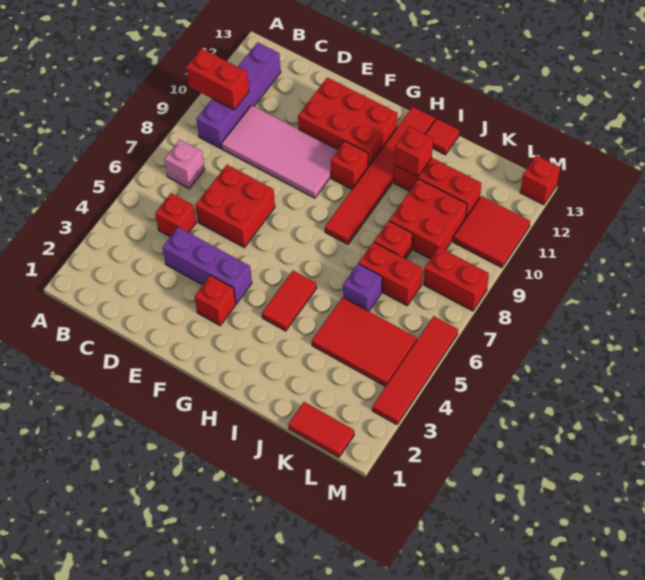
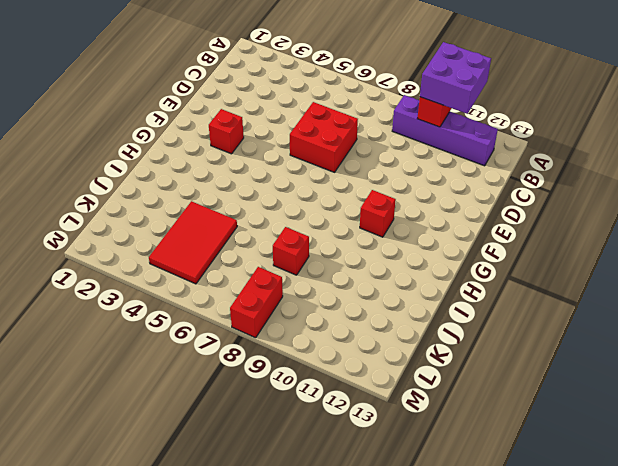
purple brick A10:B11 level 3 -> none
none -> pink brick B7 level 1
none -> red brick C5 level 1
none -> pink tile C9:F10 level 1

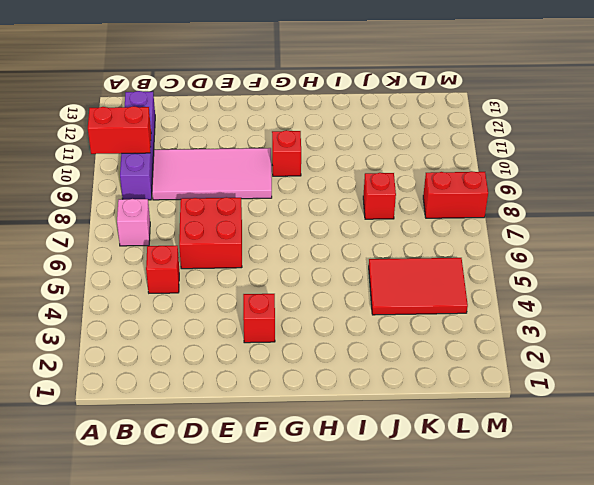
none -> purple brick D4:F4 level 1
none -> red brick E11:G12 level 1
none -> red tile H4:H5 level 1

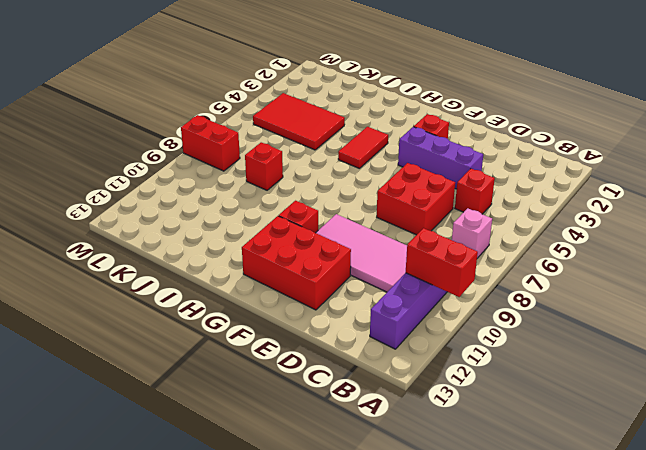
none -> red tile H8:H13 level 1
none -> red brick I11:K11 level 1
none -> red tile I13 level 1

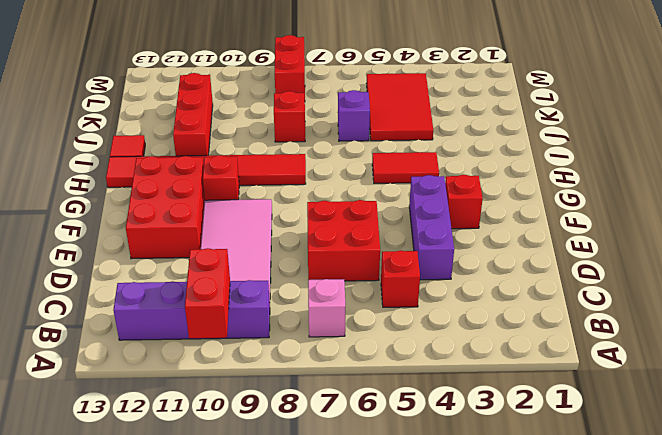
none -> red brick J7:K7 level 1
none -> red brick J9:K10 level 1
none -> red tile K1:L1 level 1

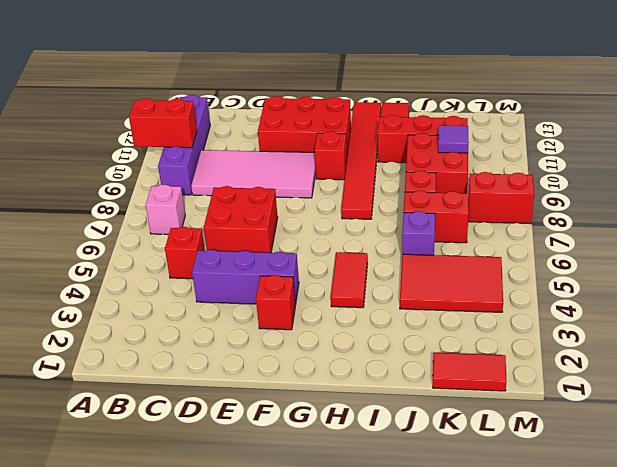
purple tile K10 level 2 -> none
none -> red tile L10:M11 level 1
none -> red tile M3:M6 level 1
none -> red brick M13 level 1

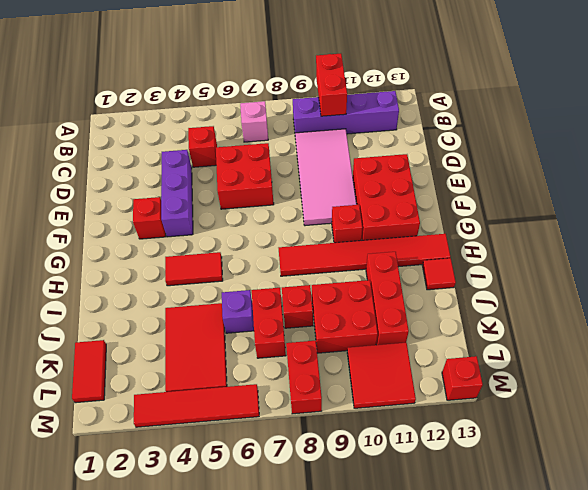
none -> red brick I11 level 2

